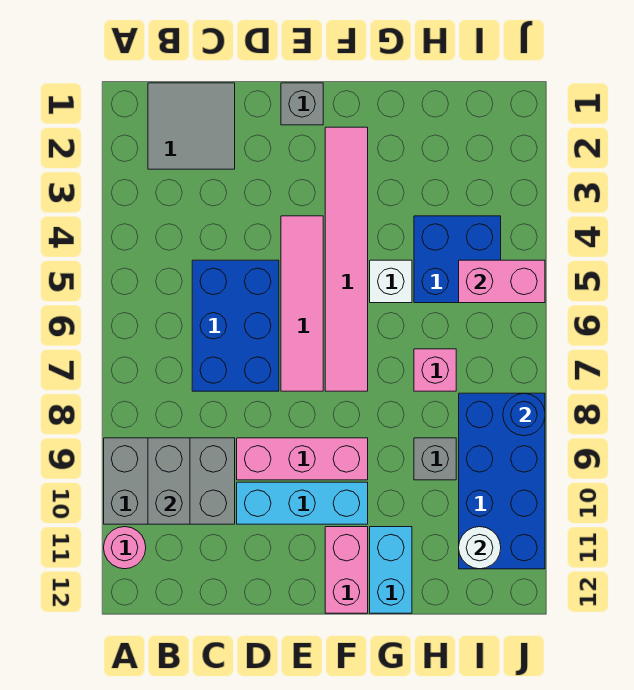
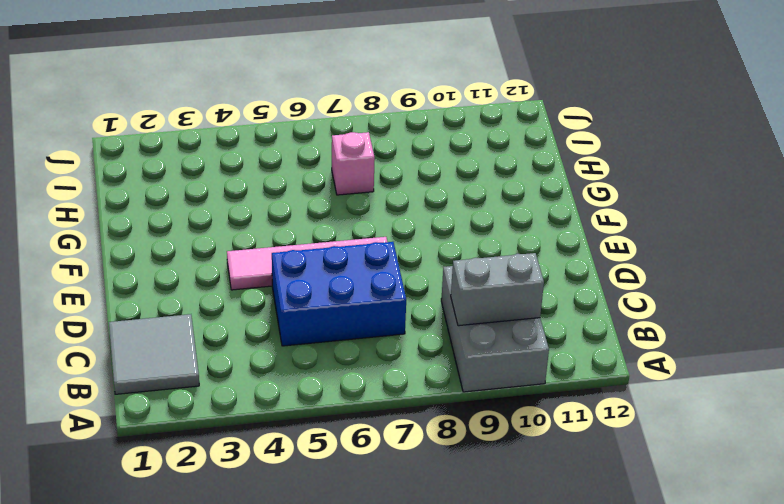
none -> pink round brick A11 level 1
none -> pink brick D9:F9 level 1
none -> cyan brick D10:F10 level 1

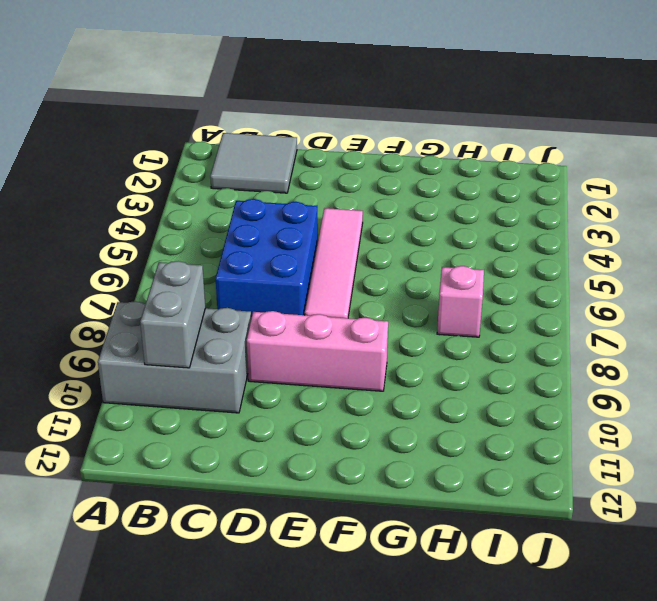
none -> pink round brick A11 level 1
none -> cyan brick D10:F10 level 1
none -> grey brick E1 level 1

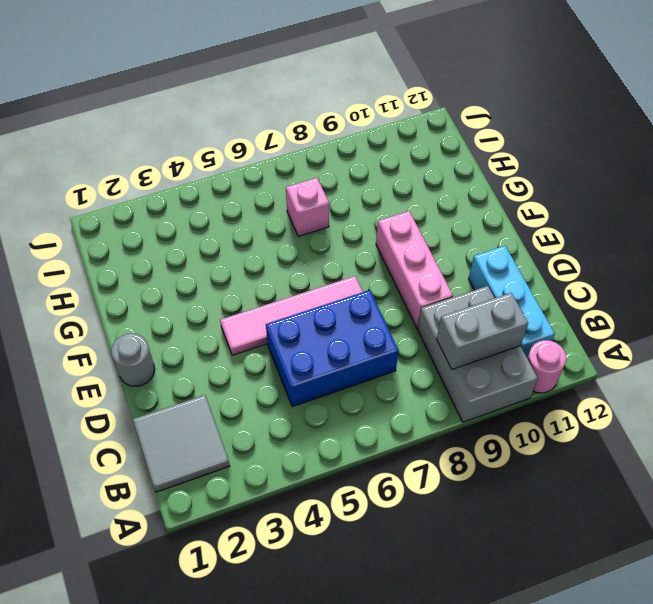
cyan brick B11:D11 level 1 -> cyan brick D10:F10 level 1
grey round brick E1 level 1 -> grey brick E1 level 1
none -> pink tile F2:F7 level 1
none -> pink brick F11:F12 level 1
none -> white brick G5 level 1

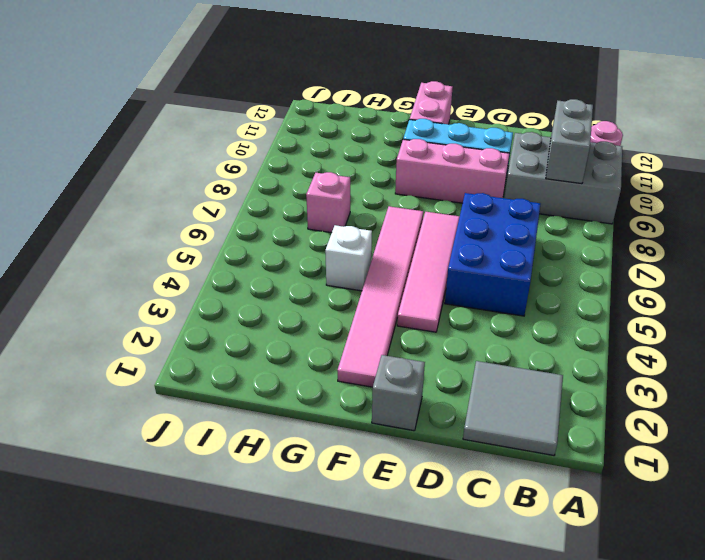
none -> cyan brick G11:G12 level 1
none -> blue brick H4:I5 level 1
none -> grey brick H9 level 1

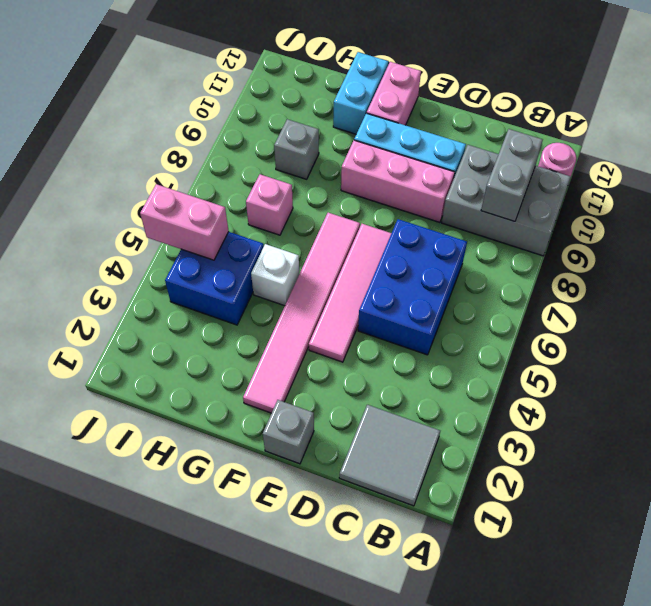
none -> blue brick I8:J11 level 1
none -> white round brick I11 level 2
none -> blue round brick J8 level 2

